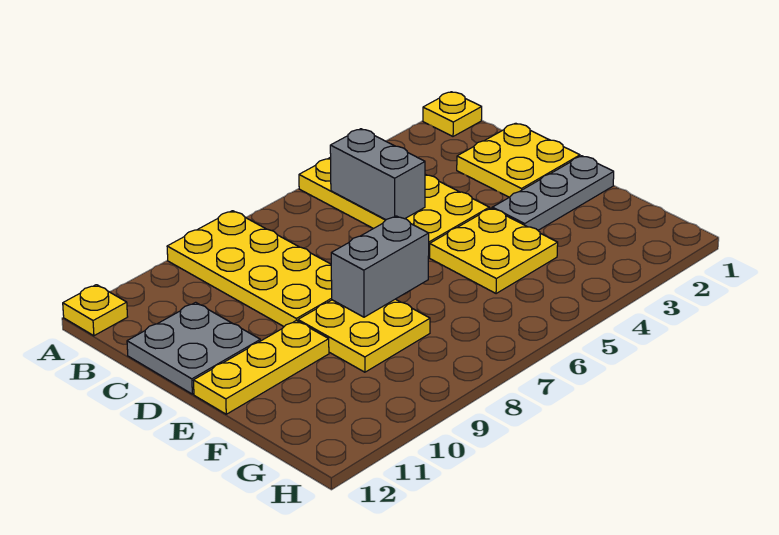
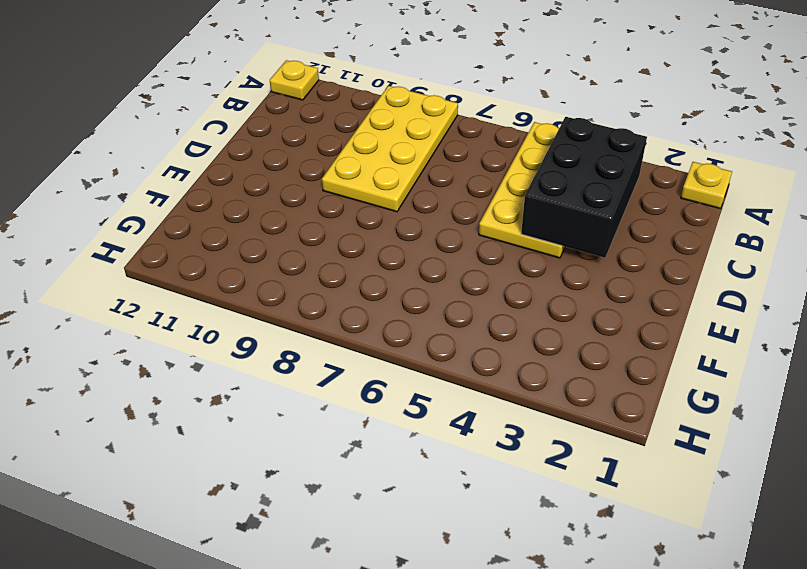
black brick B3:D4 level 2 -> none
none -> yellow plate C1:D2 level 1
none -> grey plate C11:D12 level 1
none -> grey plate E1:E3 level 1

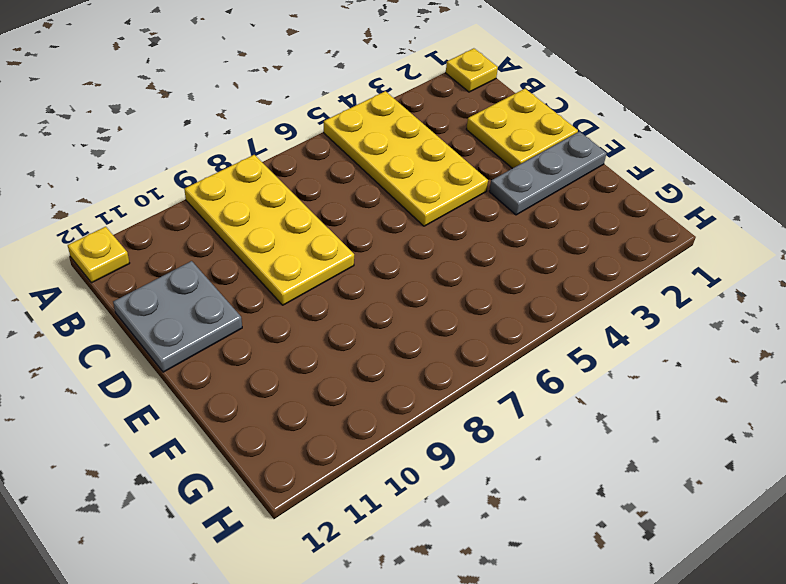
none -> yellow plate E4:F5 level 1
none -> yellow plate E8:F9 level 1
none -> yellow plate E10:E12 level 1

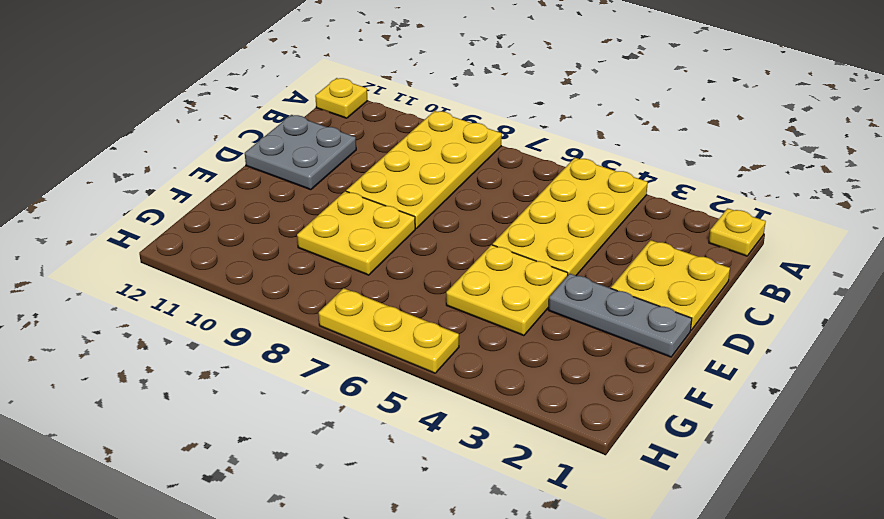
yellow plate H5:H7 level 1 -> yellow plate E10:E12 level 1
none -> grey brick B5:C5 level 2
none -> grey brick E7:E8 level 2

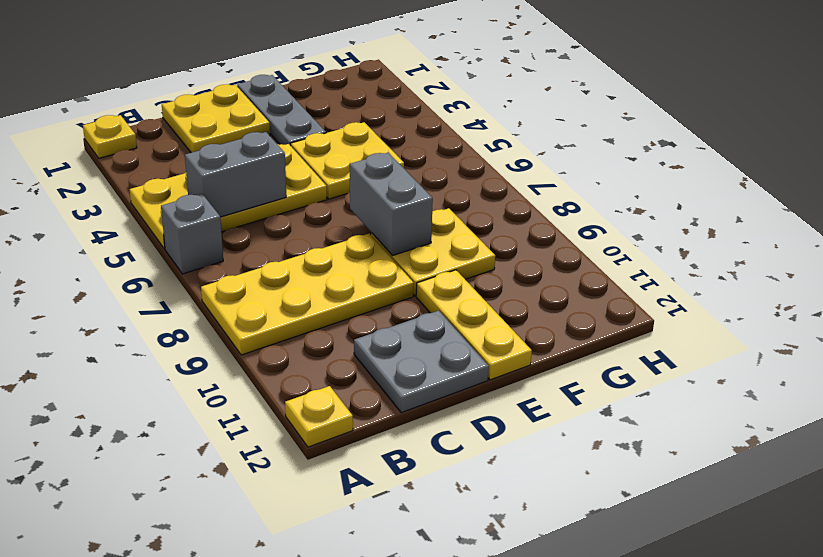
grey brick A6 level 1 -> none

